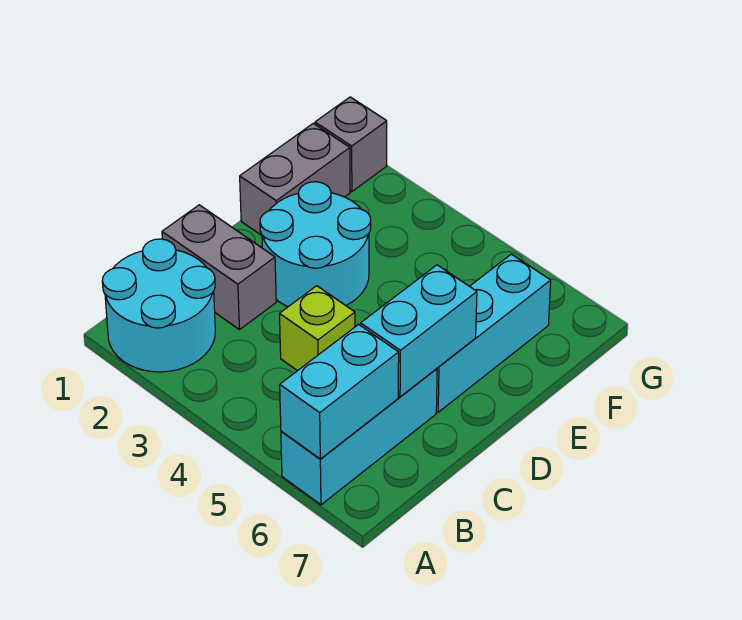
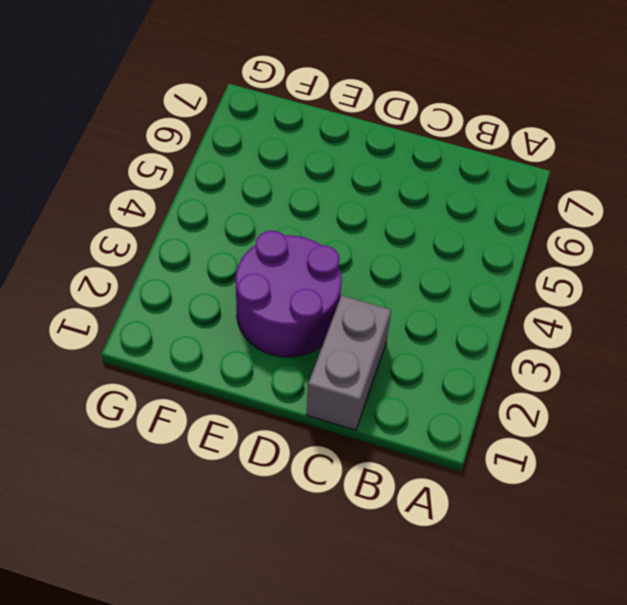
purple round brick D2:E3 level 1 -> cyan round brick D2:E3 level 1
none -> cyan round brick A1:B2 level 1
none -> cyan brick A6:C6 level 1

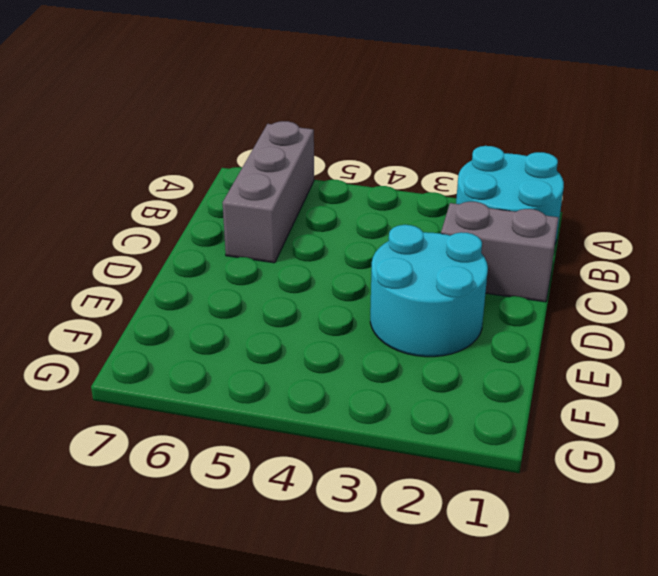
grey brick A6:C6 level 1 -> cyan brick A6:C6 level 1
none -> lime brick C4 level 1
none -> cyan brick D6:F6 level 1

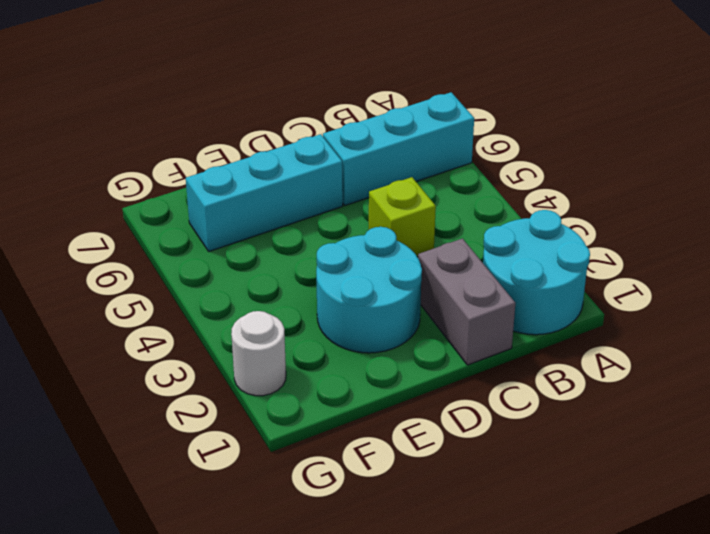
white round brick G2 level 1 -> none
none -> grey brick E1:F1 level 1
none -> grey brick G1 level 1

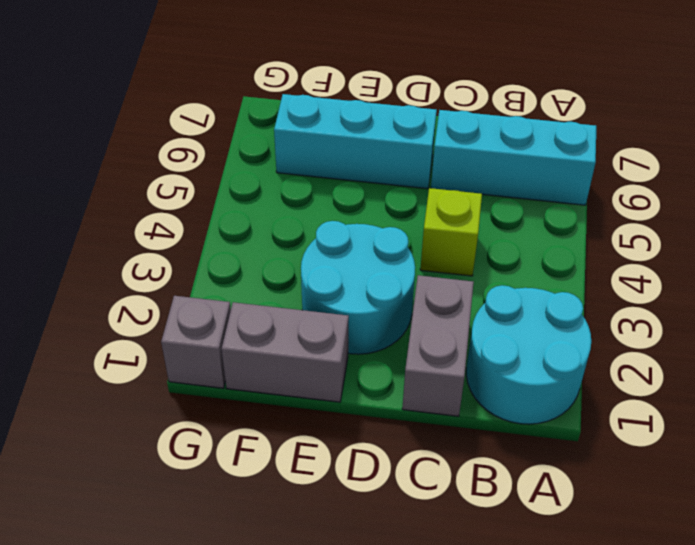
none -> cyan brick A6:B6 level 2
none -> cyan brick C6:D6 level 2

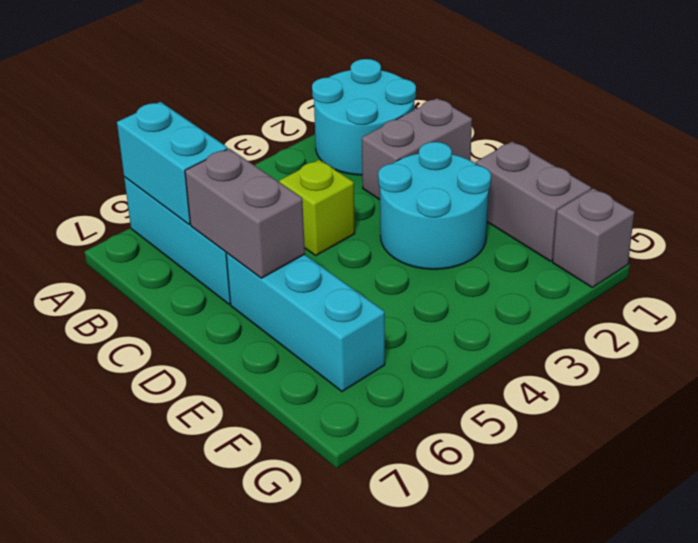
grey brick C6:D6 level 2 -> cyan brick C6:D6 level 2

